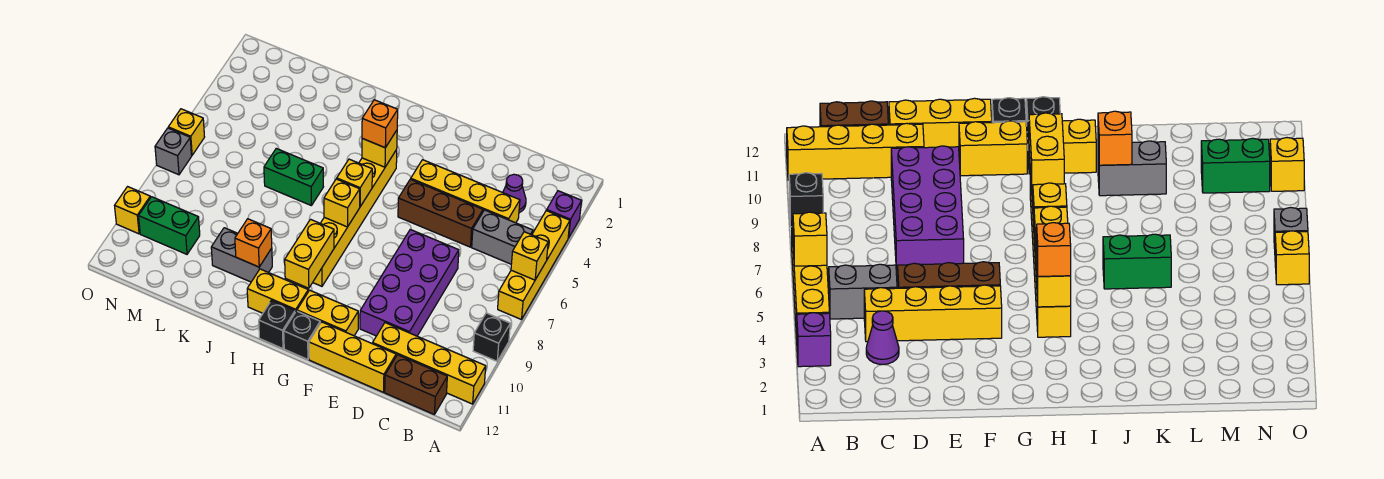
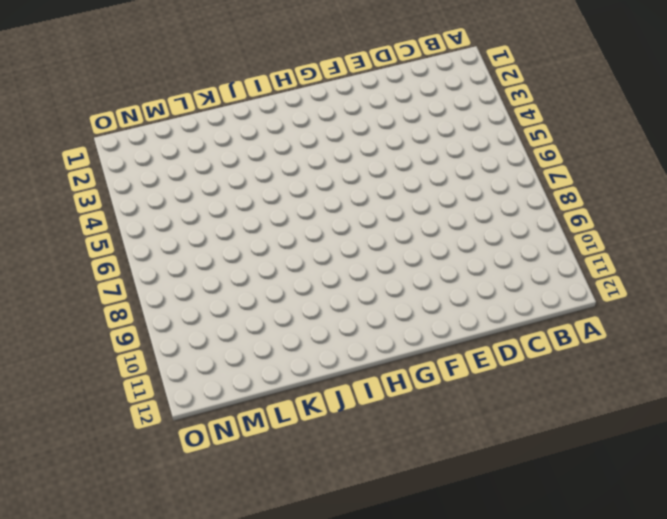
none -> purple brick A3 level 1
none -> yellow brick A4:A7 level 1
none -> black brick A9 level 1

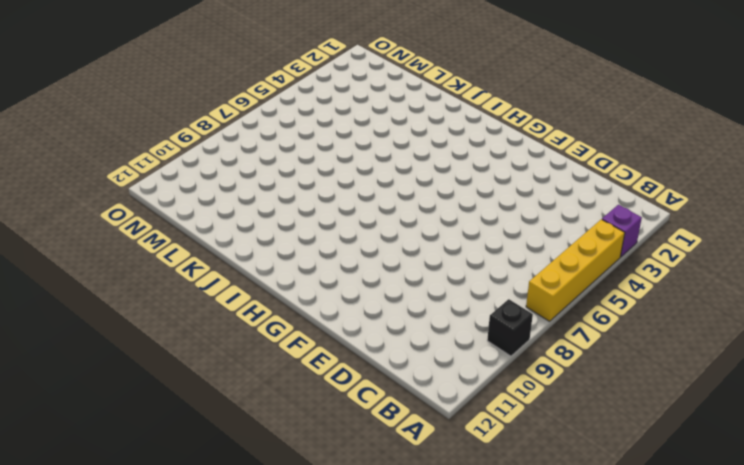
none -> yellow brick A11:D11 level 1
none -> grey brick B5:C5 level 1
none -> brown brick B12:C12 level 1

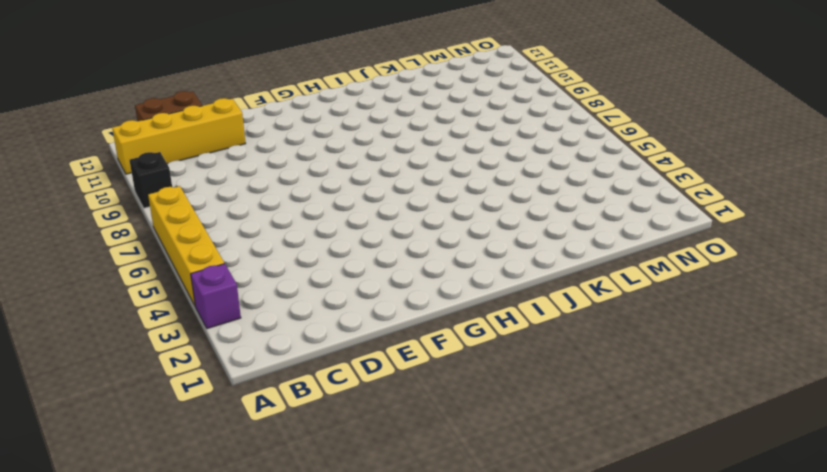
none -> grey brick B5:C5 level 1
none -> purple cone C3 level 1
none -> yellow brick C4:F4 level 1

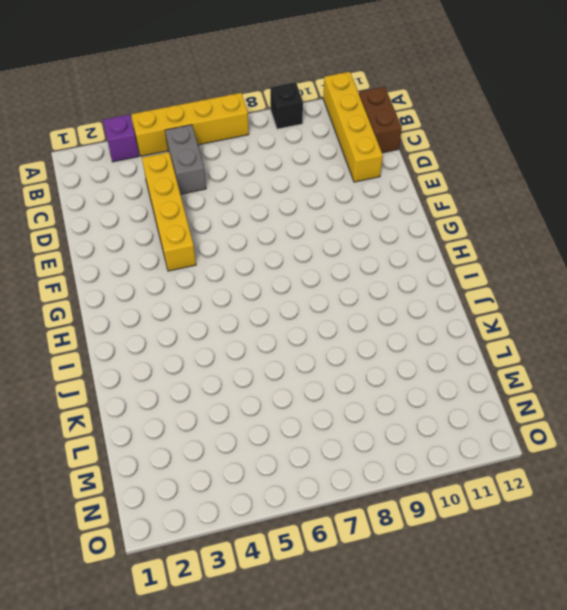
none -> purple cone C3 level 1
none -> brown brick D5:F5 level 1
none -> purple brick D7:E10 level 1

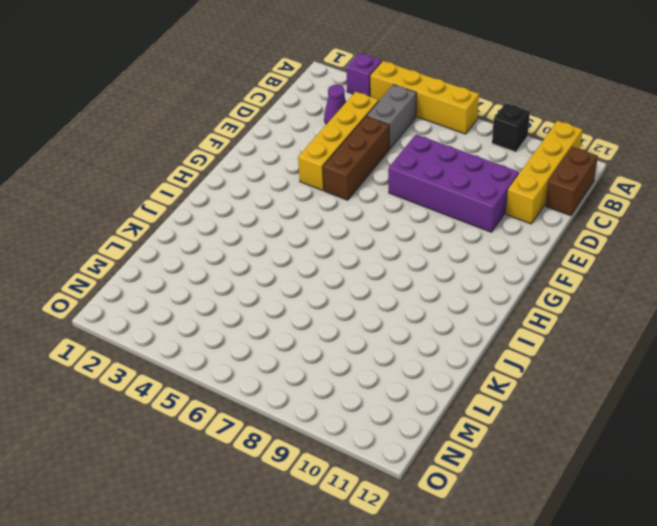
none -> yellow brick D12:F12 level 1
none -> yellow brick F11:G11 level 1
none -> black brick G12 level 1

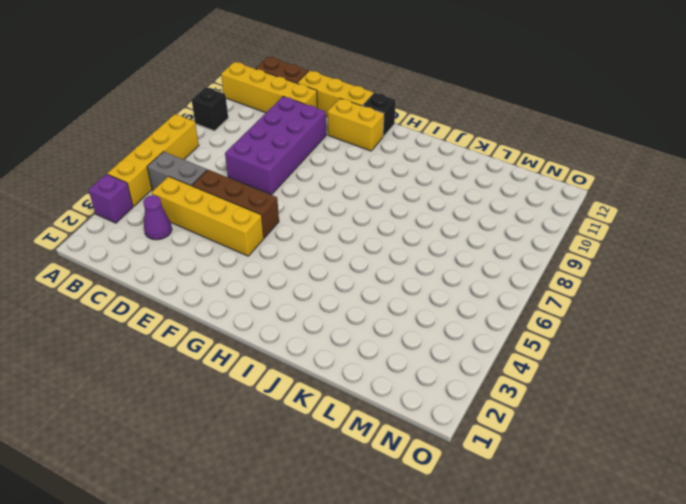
none -> yellow brick H4:H9 level 1
none -> yellow brick H11:I11 level 1
none -> black brick H12 level 1

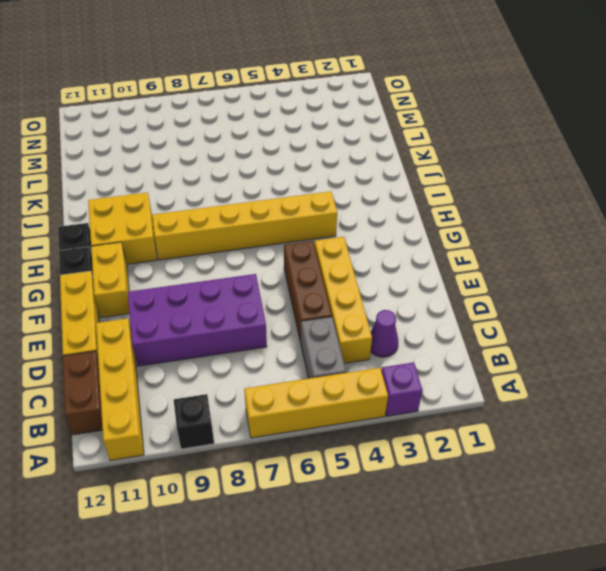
yellow brick H10:I11 level 1 -> yellow brick H11:I11 level 1
none -> green brick J6:K6 level 1
none -> grey brick J10:K10 level 1
none -> green brick M10:N10 level 1

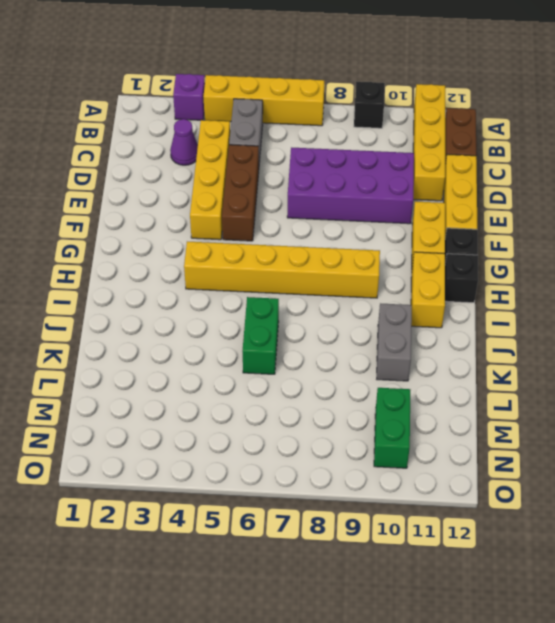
none -> yellow brick O6 level 1
none -> grey brick O7 level 1
none -> yellow brick O10 level 1

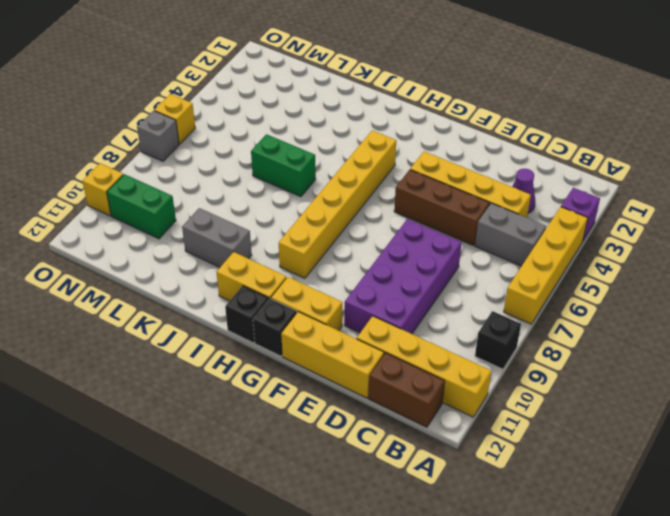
none -> yellow brick A6 level 2
none -> yellow brick H4 level 2
none -> yellow brick H6 level 2

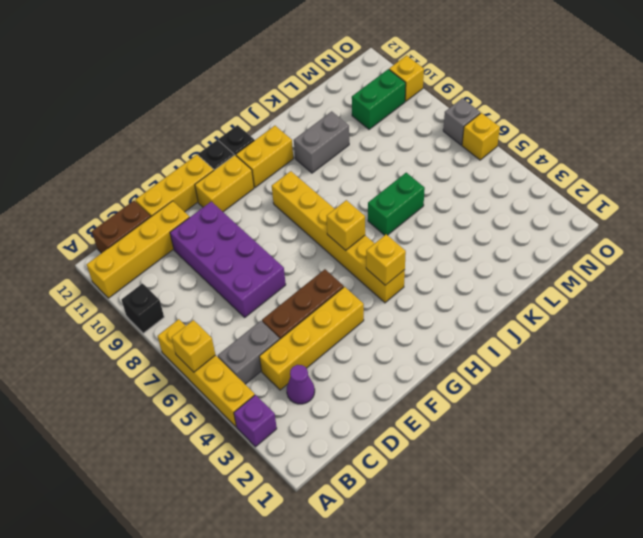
none -> yellow brick H7 level 2
none -> yellow brick H9:H10 level 2
none -> orange brick J10 level 2

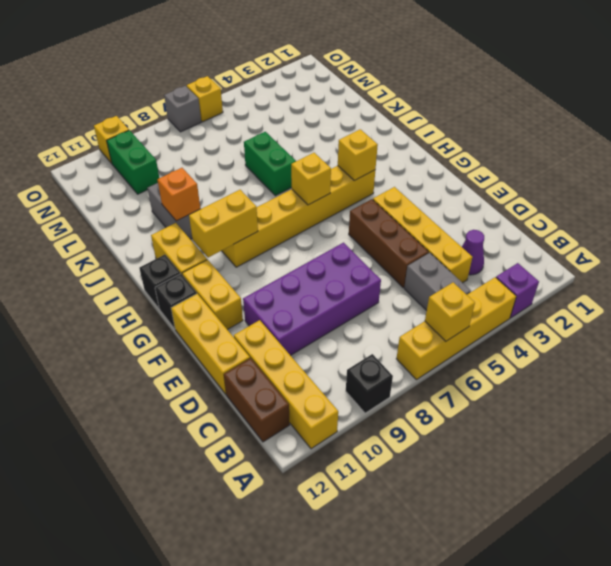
none -> yellow brick H7 level 2
none -> orange brick H4 level 3

